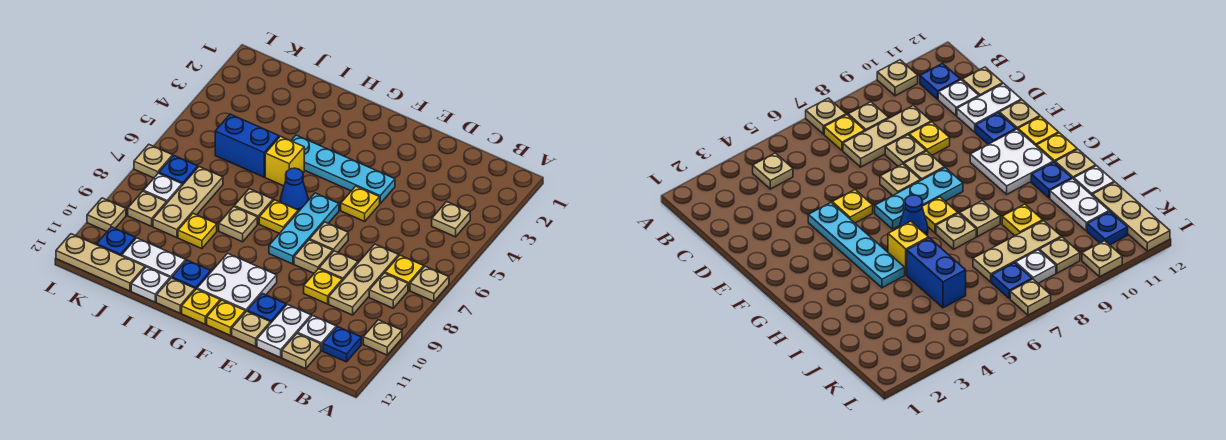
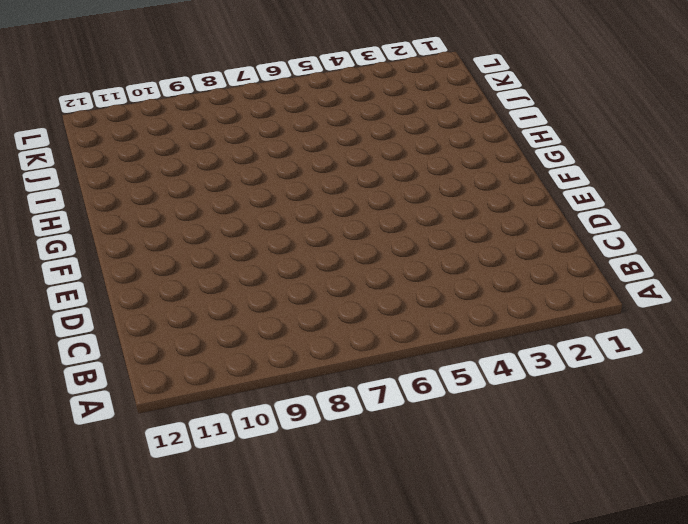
none -> tan plate A7 level 1
none -> tan plate A10 level 1
none -> tan plate B4 level 1
none -> yellow plate B7 level 1

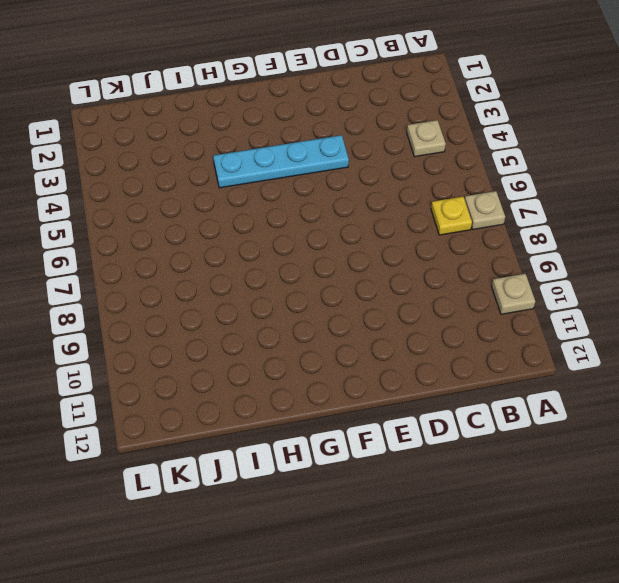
none -> tan plate B8 level 1
none -> blue plate B11 level 1
none -> tan plate C7:C9 level 1
none -> white plate C11 level 1

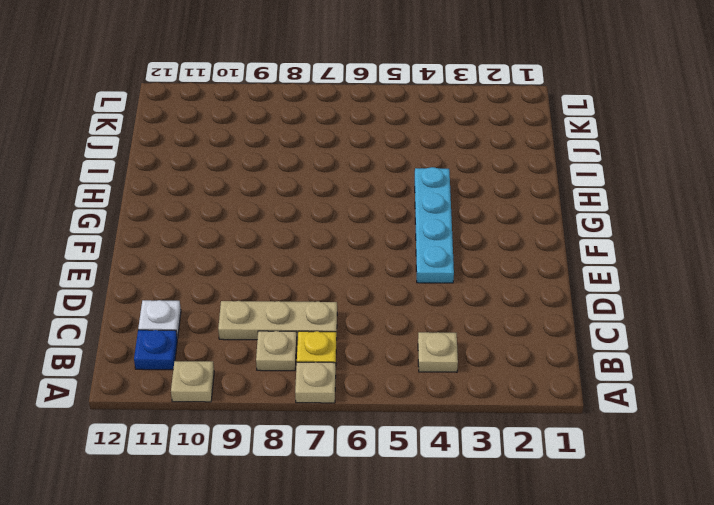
none -> tan plate C12 level 1
none -> tan plate D8 level 1
none -> yellow plate D9 level 1
none -> white plate D11:D12 level 1

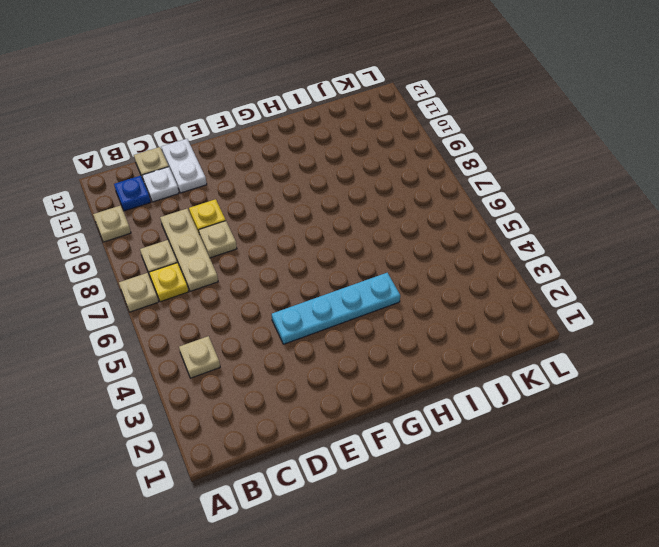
none -> yellow plate E5 level 1
none -> tan plate E7 level 1
none -> tan plate E8 level 1
none -> blue plate E11 level 1

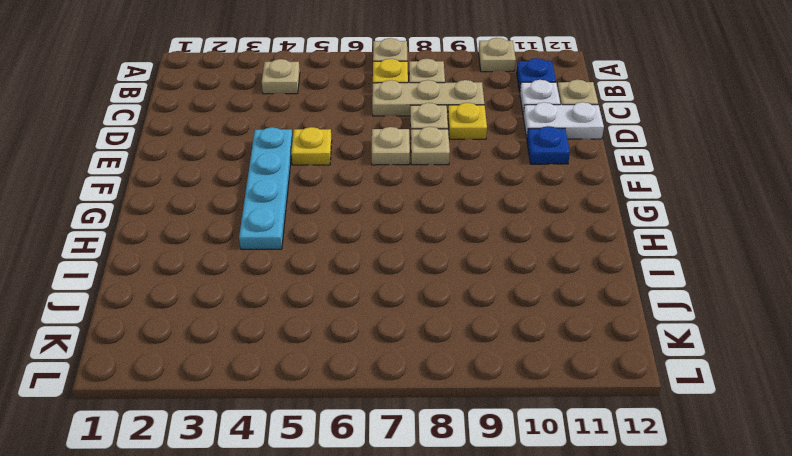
none -> tan plate E12 level 1
none -> cyan plate F6:F8 level 1
none -> white plate F10:G11 level 1
none -> yellow plate F12 level 1

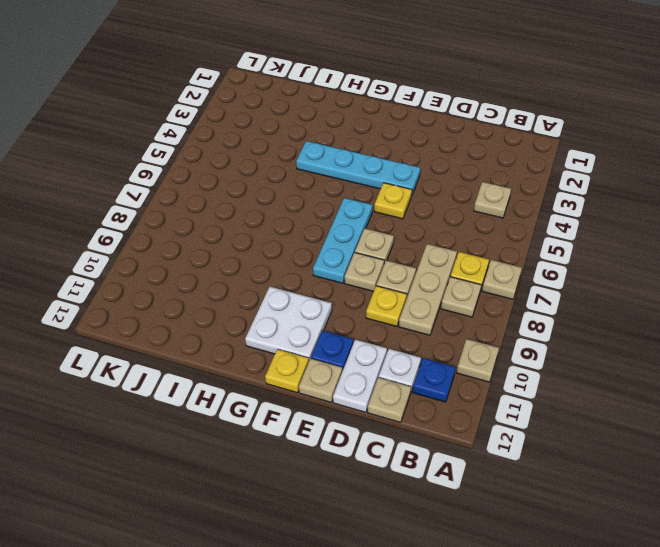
none -> blue cone G6 level 1
none -> yellow plate G7 level 1
none -> yellow plate G12 level 1
none -> yellow brick H5 level 1

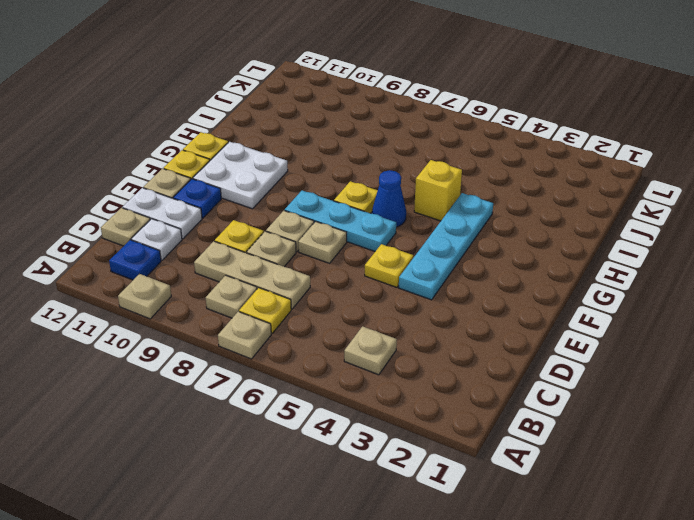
none -> tan plate H7 level 1
none -> tan plate H8 level 1
none -> blue plate H11 level 1
none -> tan plate H12 level 1

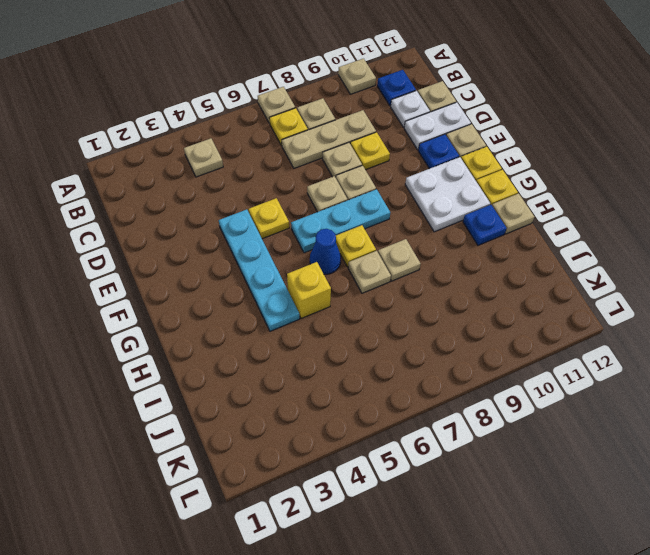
none -> blue brick I5:J5 level 1
none -> yellow plate I9 level 1
none -> white plate I11:J11 level 1
none -> white plate I12 level 1

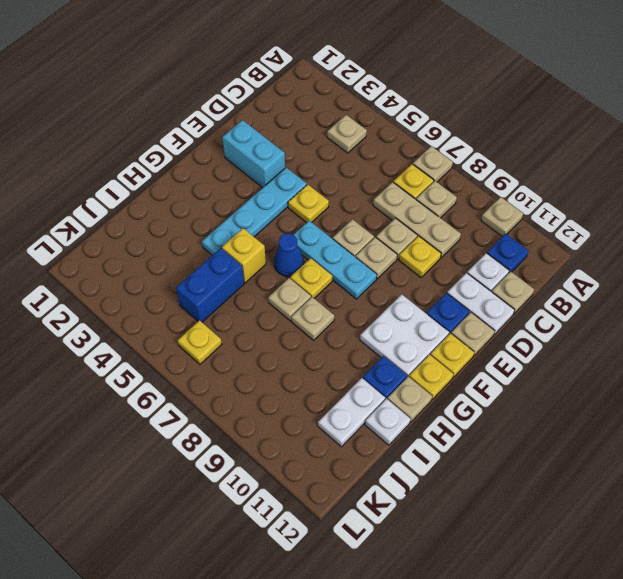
cyan brick E2:E3 level 1 -> none
yellow plate K6 level 1 -> yellow plate I9 level 1
none -> tan plate J7:J9 level 1
none -> tan plate J12:L12 level 1
none -> blue plate K7 level 1
none -> white plate K8 level 1

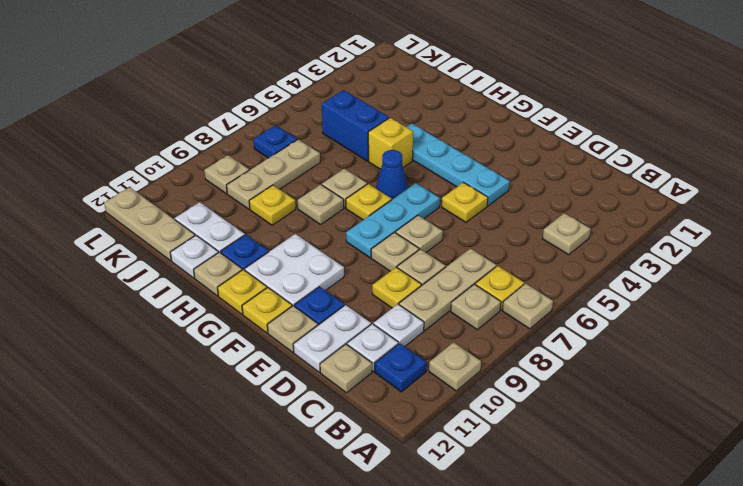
white plate C10 level 1 -> white plate K8 level 1
none -> blue plate K11 level 1
none -> tan plate L7 level 1
none -> tan plate L10 level 1

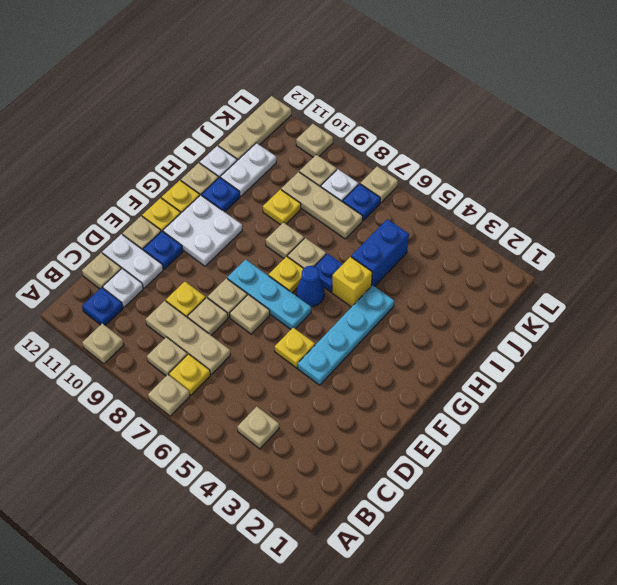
blue plate H6 level 1 -> blue plate K11 level 1

